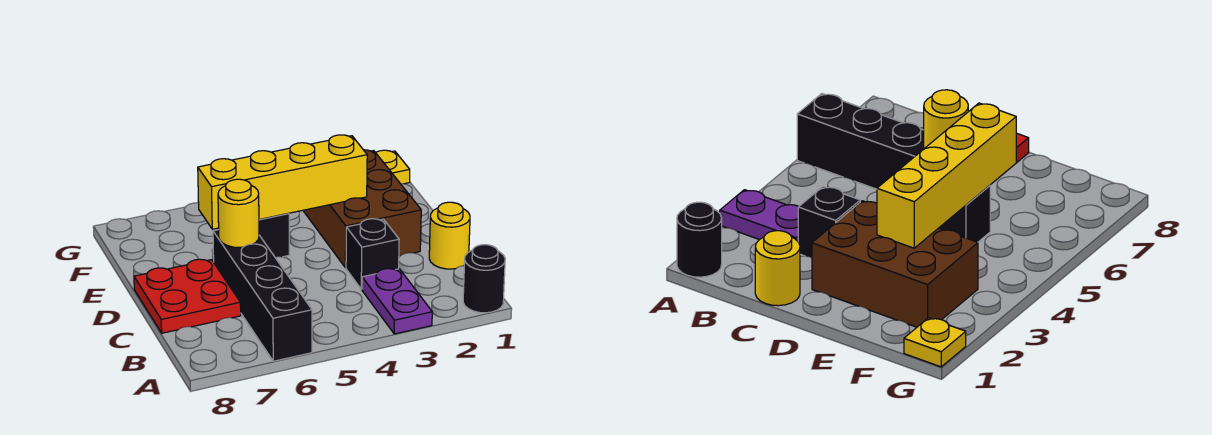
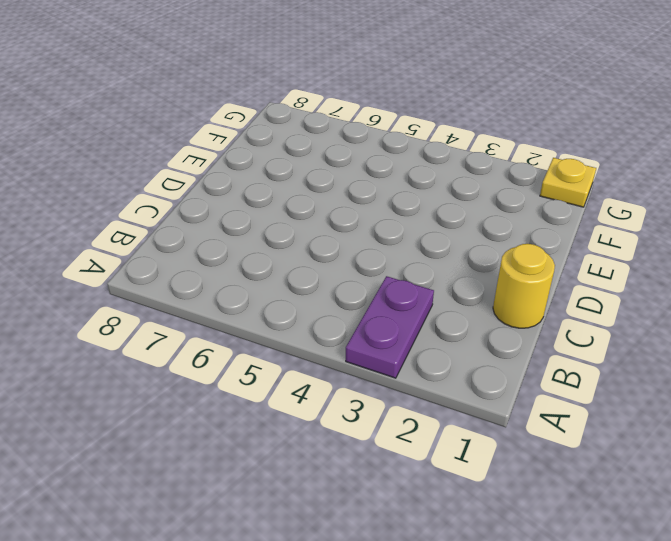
none -> black round brick A1 level 1
none -> black brick A6:D6 level 1

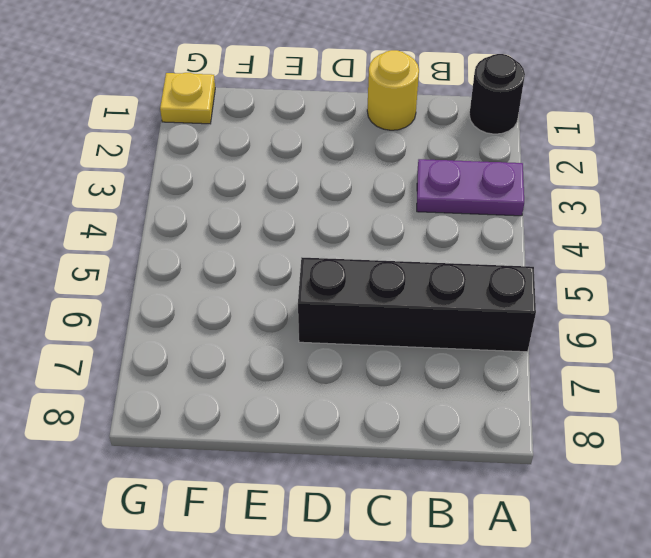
none -> black brick C3 level 1
none -> red plate C7:D8 level 1

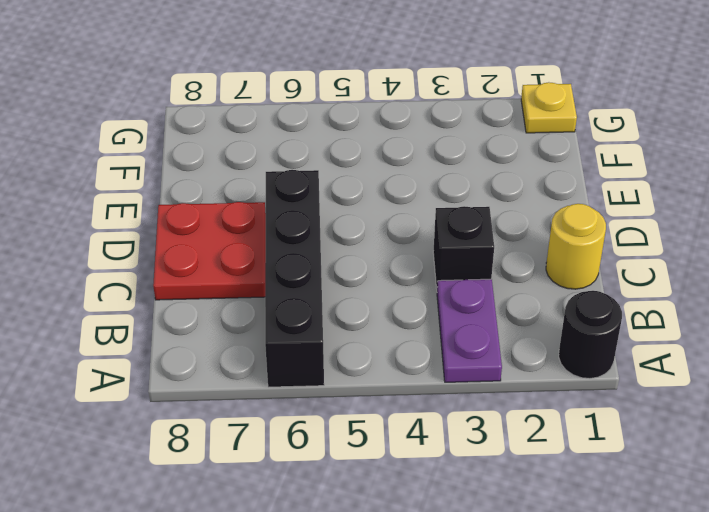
none -> brown brick D2:F3 level 1
none -> black brick E5 level 1

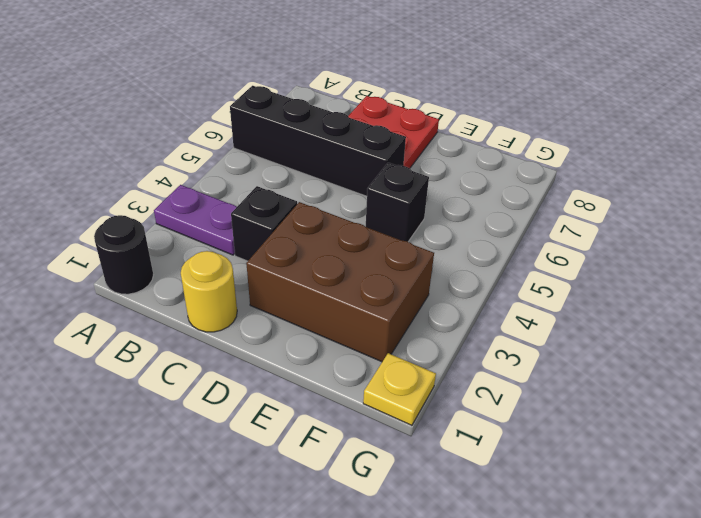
none -> yellow round brick D6 level 2
none -> yellow brick E3:E6 level 2

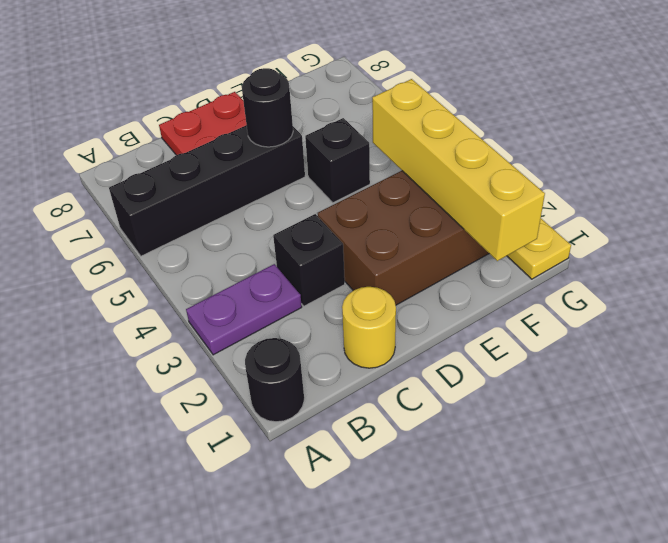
black round brick D6 level 2 -> yellow round brick D6 level 2
yellow brick F1:F4 level 2 -> yellow brick E3:E6 level 2

